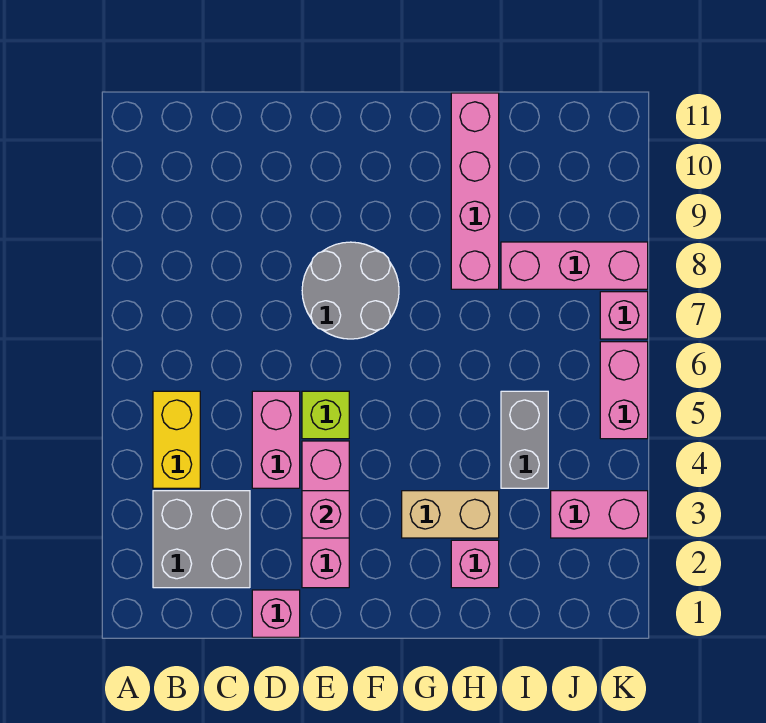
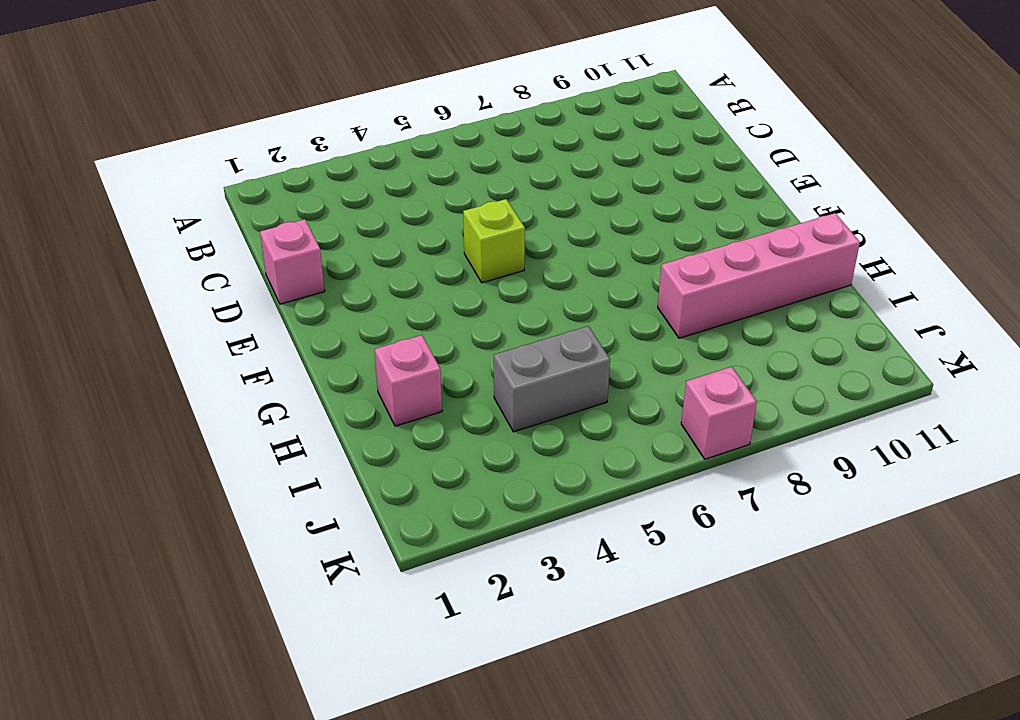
none -> grey brick B2:C3 level 1
none -> yellow brick B4:B5 level 1
none -> pink brick D4:D5 level 1

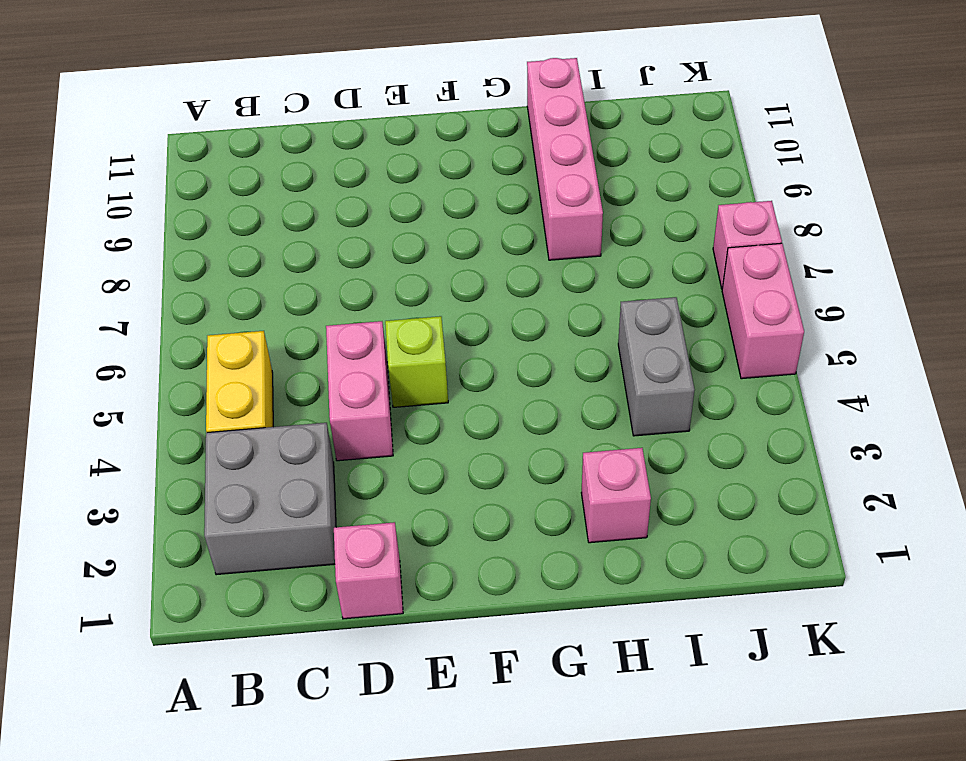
none -> pink brick E2:E4 level 1
none -> grey round brick E7:F8 level 1
none -> tan brick G3:H3 level 1

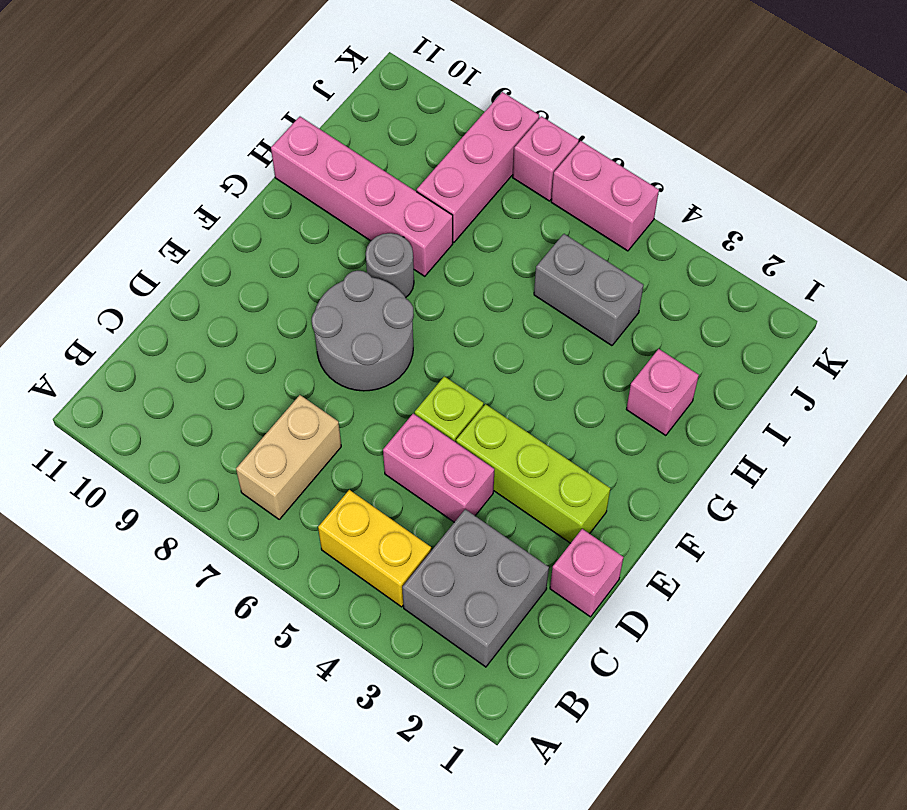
tan brick B7:C7 level 1 -> tan brick G3:H3 level 1
lime brick E2:E4 level 1 -> pink brick E2:E4 level 1
grey round brick G8 level 1 -> none
none -> pink brick J3:K3 level 1
none -> pink brick E3 level 2

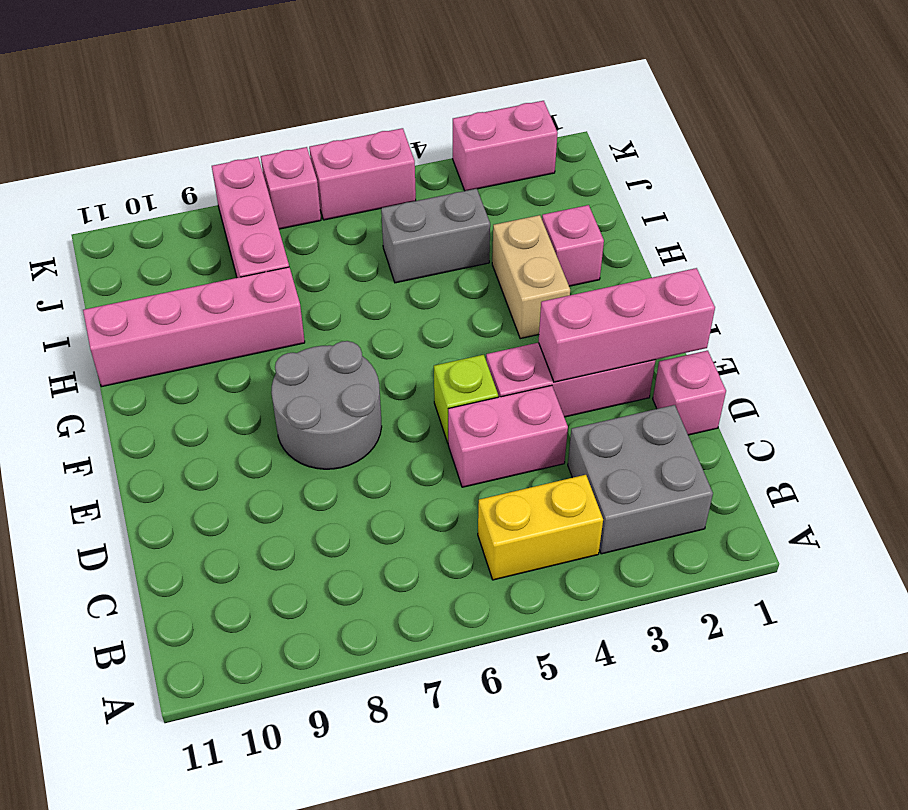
pink brick E1:E3 level 2 -> pink brick E3 level 2
pink brick K2:K3 level 1 -> pink brick J3:K3 level 1

